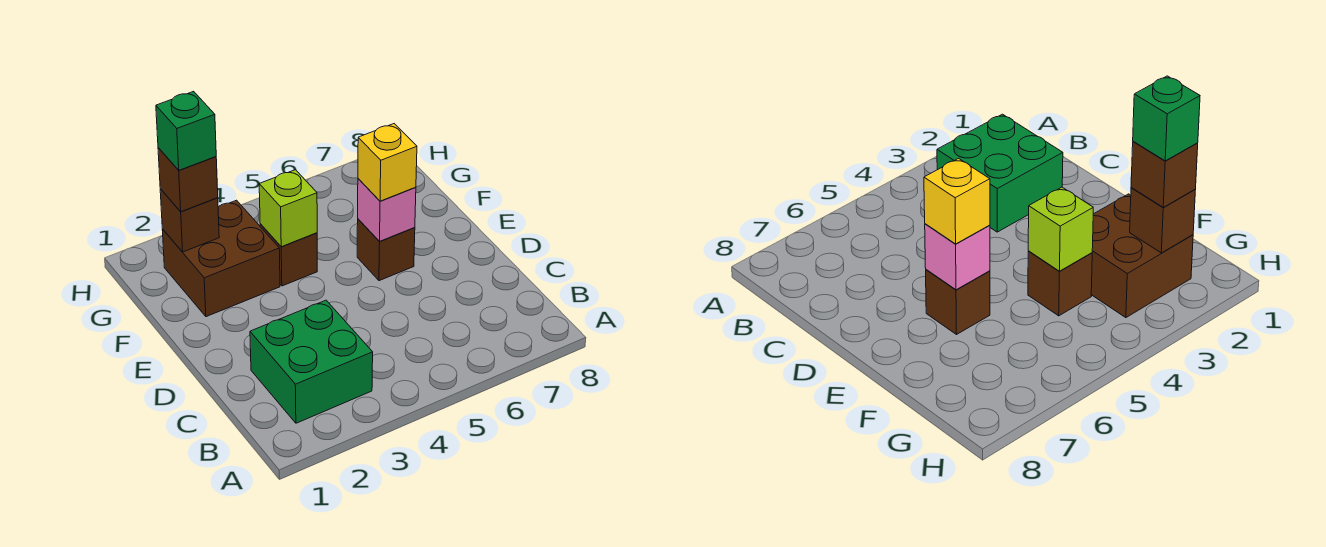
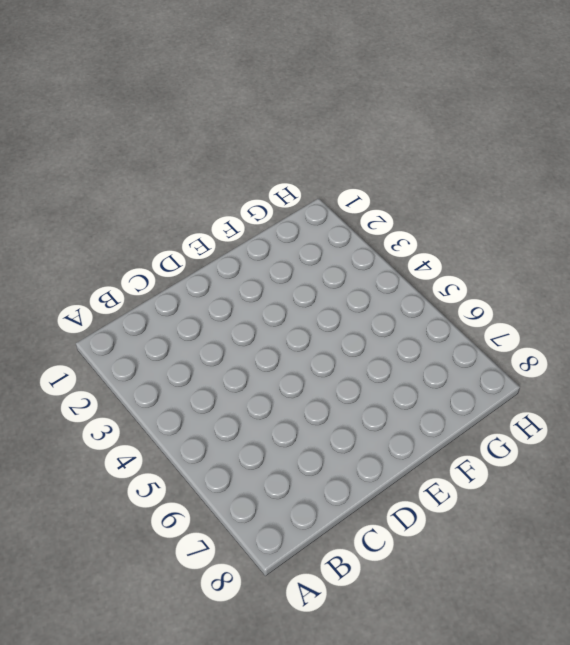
none -> green brick B2:C3 level 1
none -> brown brick E6 level 1

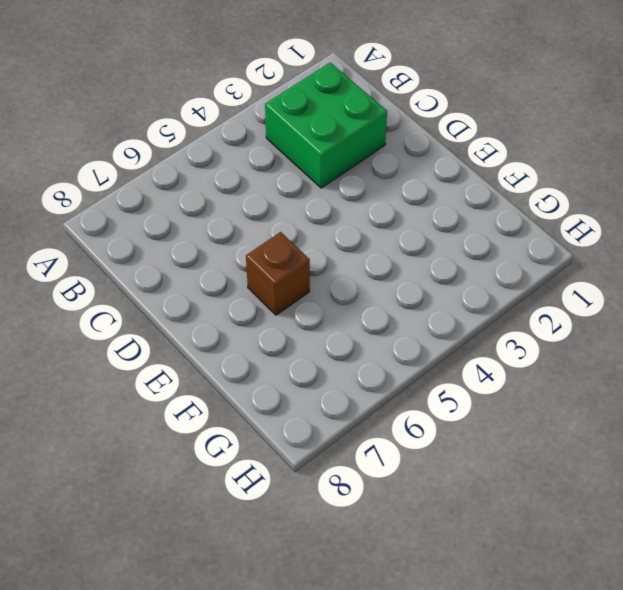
none -> brown brick F2:G3 level 1
none -> brown brick F4 level 1

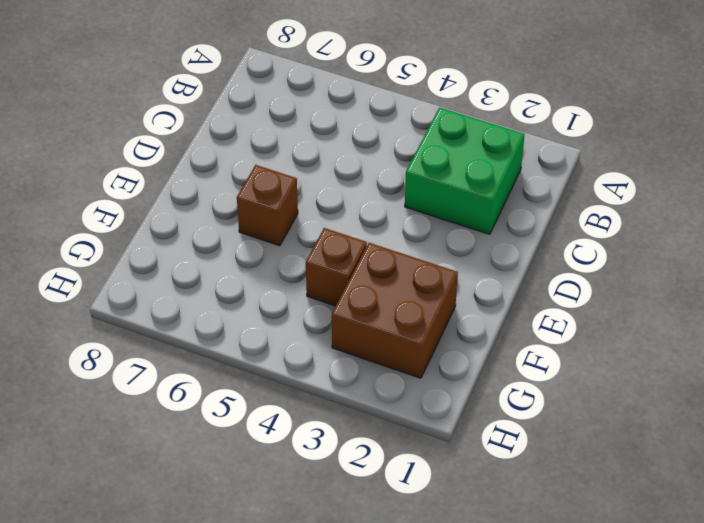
none -> pink brick E6 level 2
none -> lime brick F4 level 2

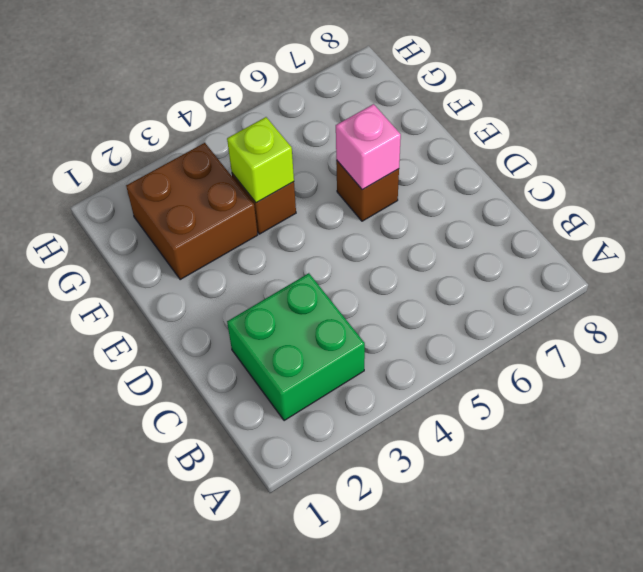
none -> brown brick G2 level 2
none -> yellow brick E6 level 3

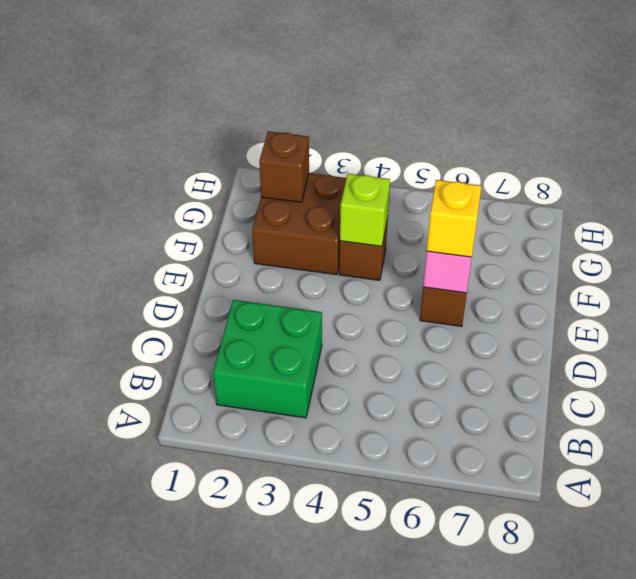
none -> brown brick G2 level 3
none -> green brick G2 level 4

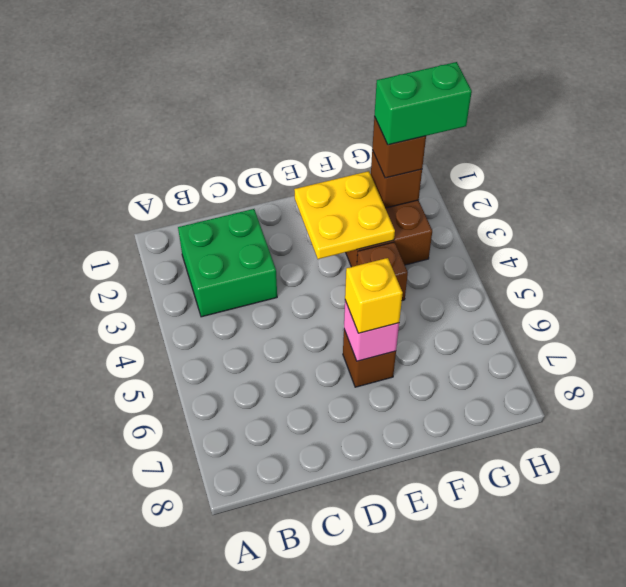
yellow plate E2:F3 level 2 -> none
green brick G2:H2 level 4 -> green brick G2 level 4
none -> lime brick F4 level 2

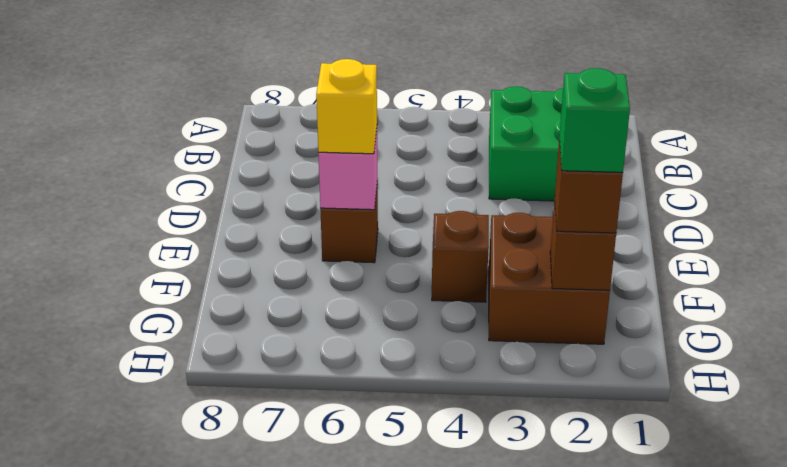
none -> lime brick F4 level 2

